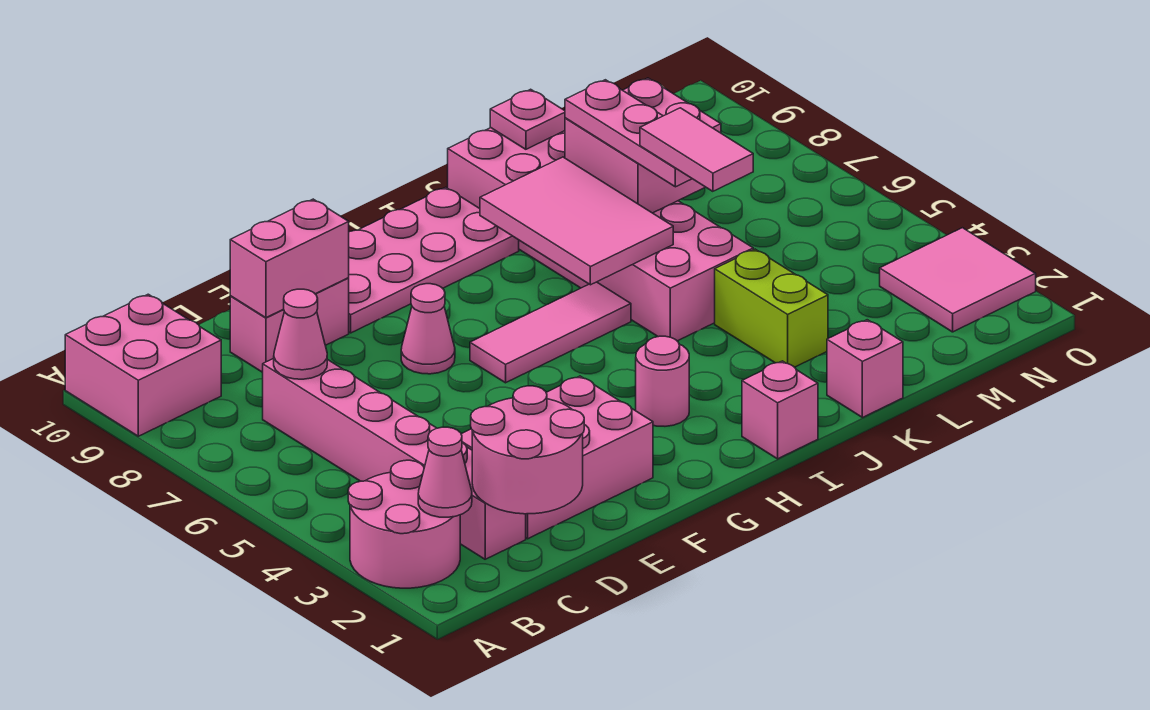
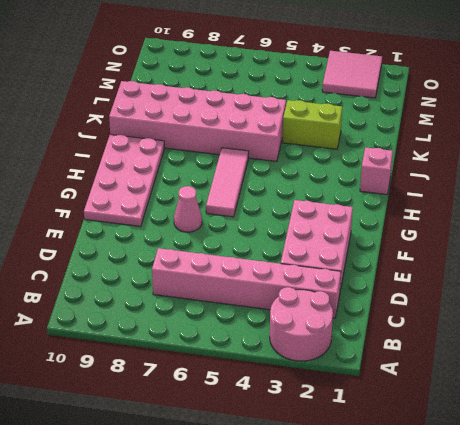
none -> pink brick A9:B10 level 1
none -> pink brick D9:E9 level 1
none -> pink round brick H3 level 1

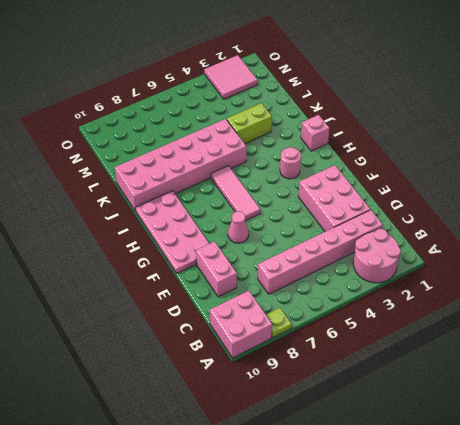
lime plate A8 level 1 -> none
none -> pink brick K1 level 1
none -> pink cone B2 level 2
none -> pink round brick C1:D2 level 2

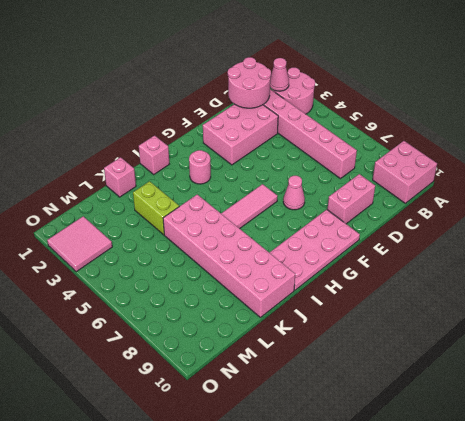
none -> pink cone C7 level 2
none -> pink brick D9:E9 level 2
none -> pink tile I6:J8 level 2

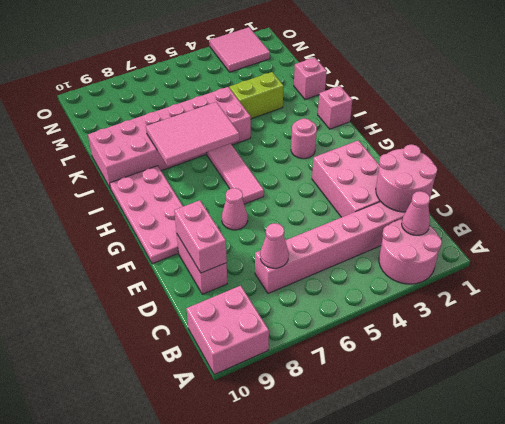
none -> pink brick K7:L8 level 2
none -> pink plate K10 level 2
none -> pink plate K6:K8 level 3

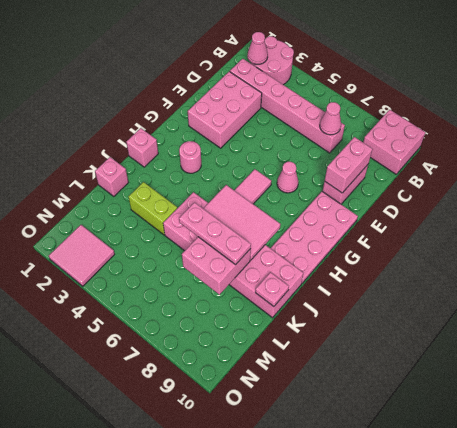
none -> pink round brick C1:D2 level 2
none -> pink tile K5:K6 level 4

